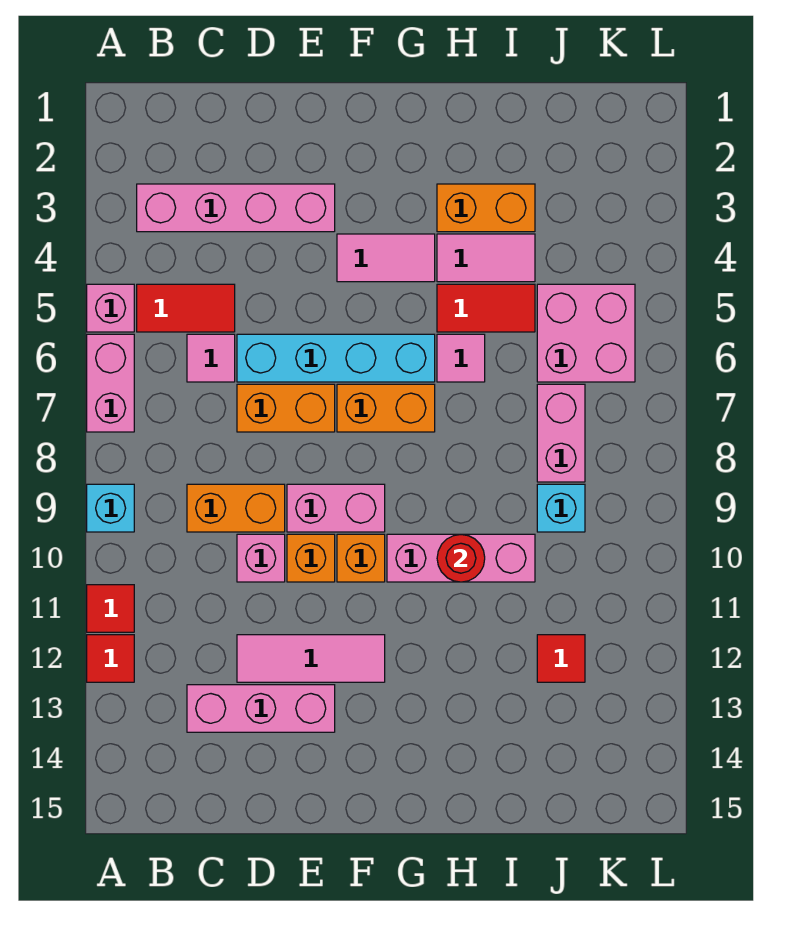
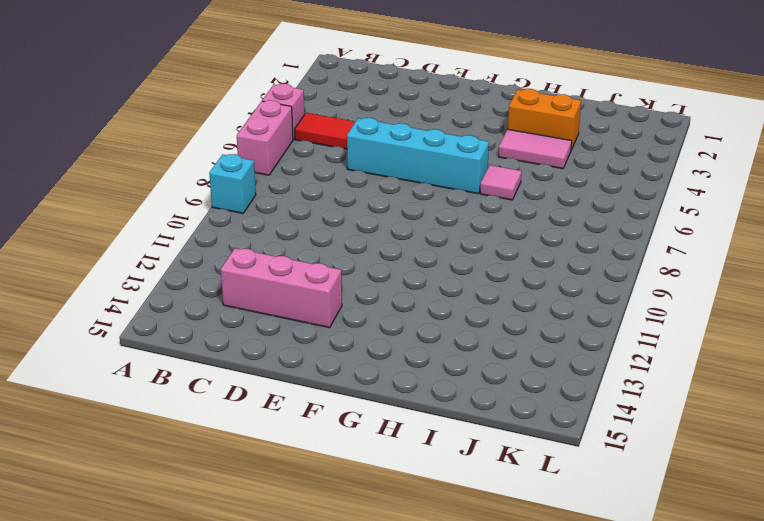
none -> red tile A11 level 1
none -> red tile A12 level 1
none -> pink brick B3:E3 level 1

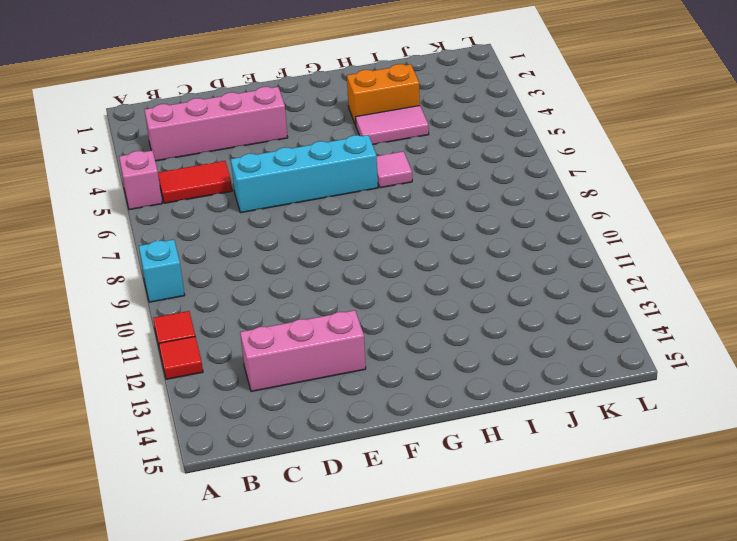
none -> pink brick A6:A7 level 1
none -> pink tile C6 level 1
none -> orange brick C9:D9 level 1

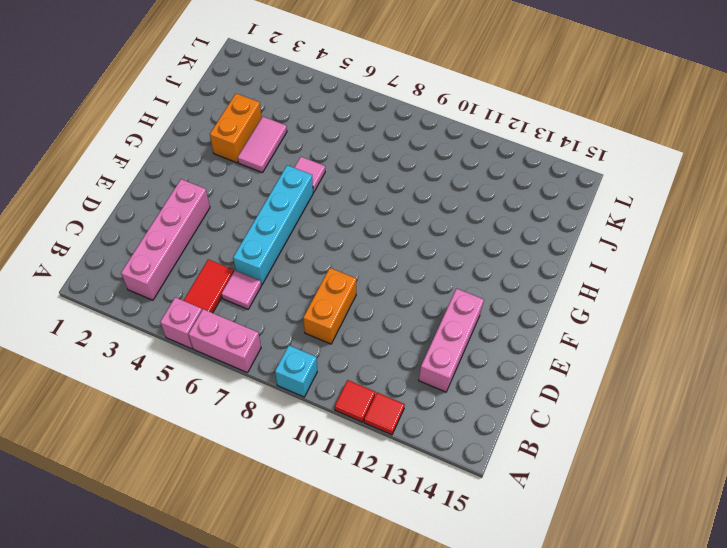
none -> orange brick D7:E7 level 1
none -> pink brick D10 level 1
none -> pink tile D12:F12 level 1

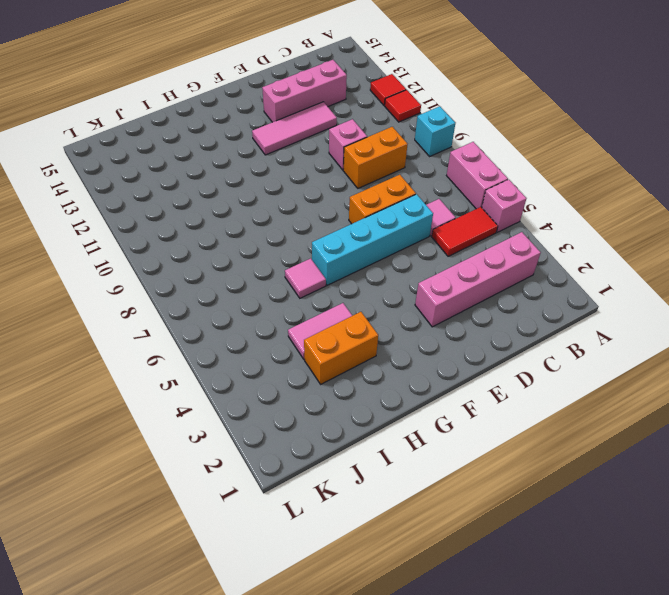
none -> pink brick E9:F9 level 1
none -> orange brick E10 level 1
none -> pink tile F4:G4 level 1

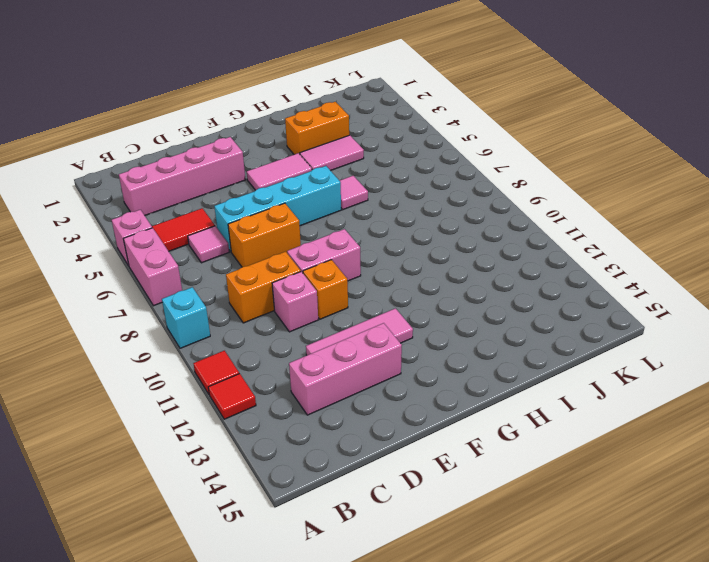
none -> orange brick F7:G7 level 1
none -> orange brick F10 level 1
none -> pink brick G10:I10 level 1

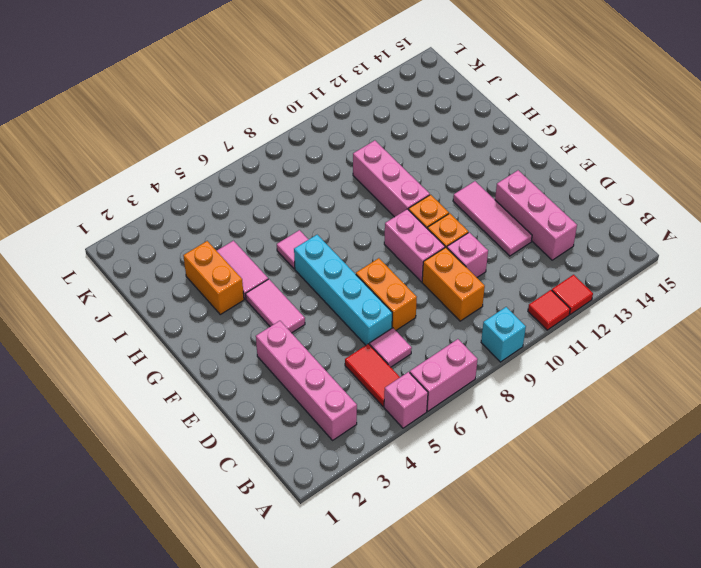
none -> orange brick F7:G7 level 1
none -> red tile H5:I5 level 1
none -> pink brick J5:K6 level 1

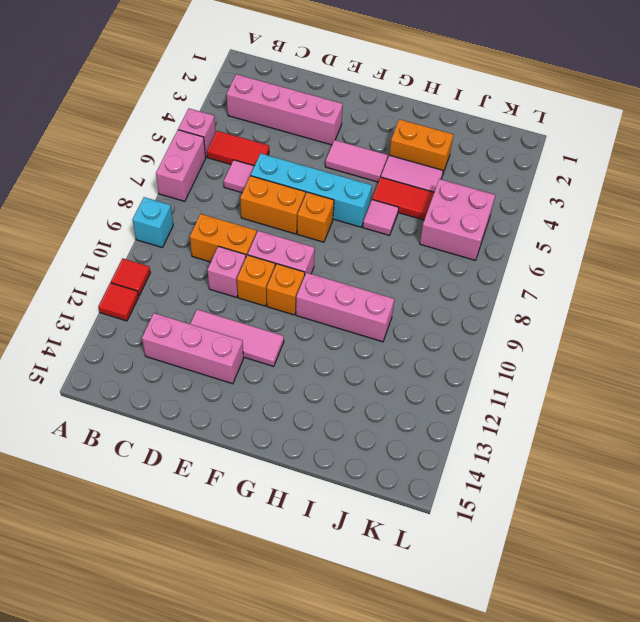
orange brick F7 level 1 -> orange brick F7:G7 level 1
none -> pink brick J7:J8 level 1
none -> cyan brick J9 level 1
none -> red tile J12 level 1

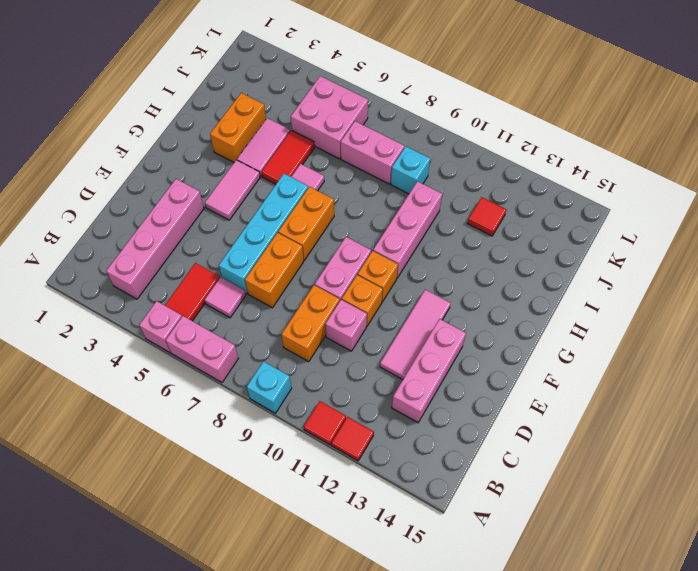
none -> red round brick H10 level 2

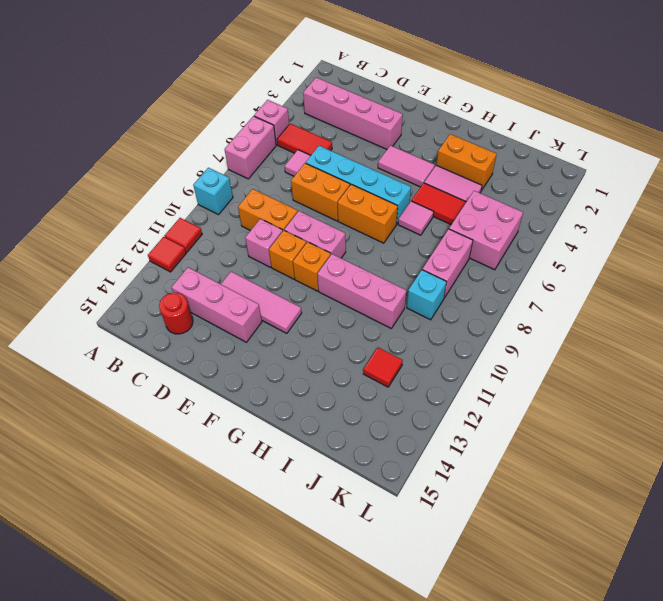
red round brick C14 level 1 -> red round brick H10 level 2

